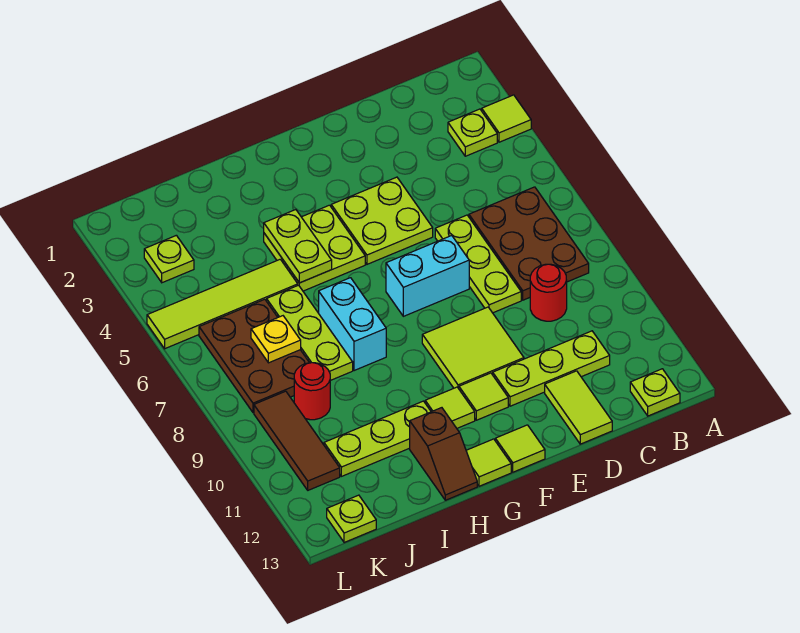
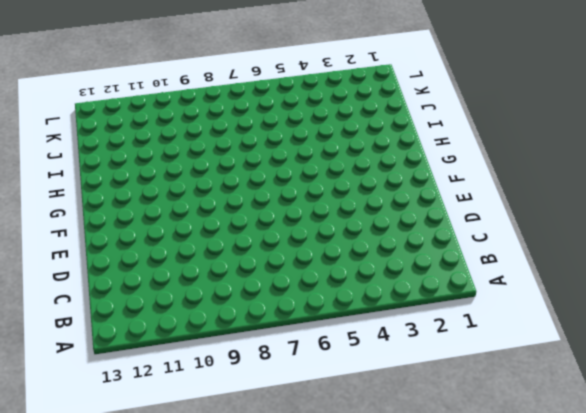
none -> lime tile A3 level 1
none -> lime plate B3 level 1
none -> brown plate B6:C8 level 1

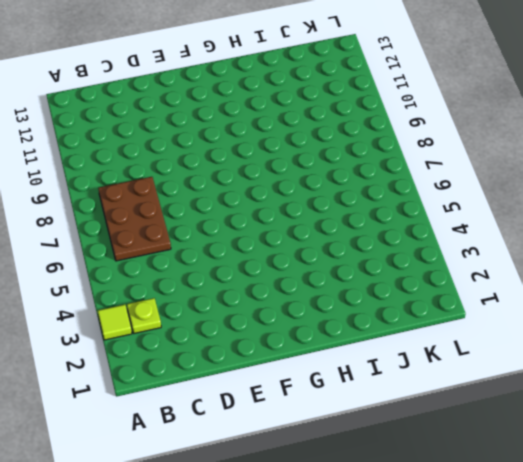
none -> lime plate B13 level 1
none -> red round brick C9 level 1
none -> lime plate C11:E11 level 1

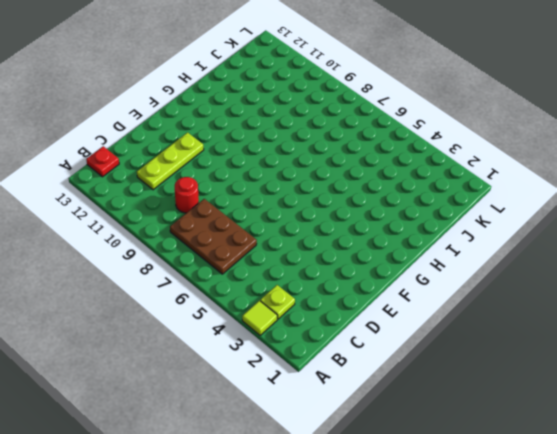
red plate B13 level 1 -> lime plate B13 level 1
none -> lime plate D6:D8 level 1
none -> lime tile D12:D13 level 1
none -> lime plate E4:F5 level 1

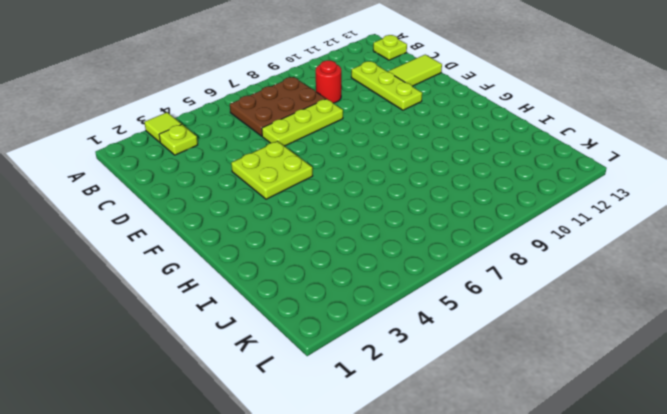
none -> cyan brick E7:F7 level 1
none -> lime tile E9:F10 level 1
none -> lime tile F11 level 1

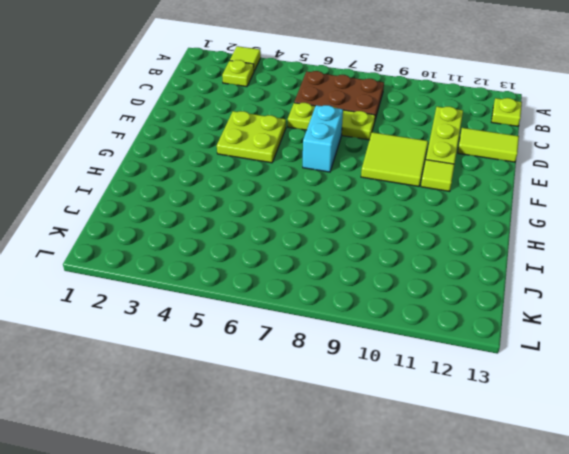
none -> red round brick C9 level 1
none -> lime tile F13 level 1
none -> lime plate G4:H5 level 1

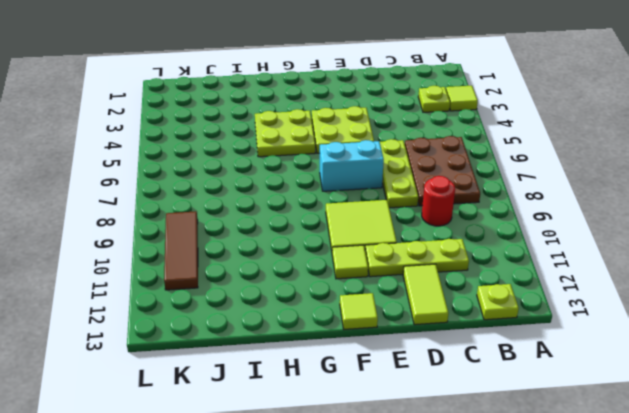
none -> lime tile G11 level 1
none -> lime tile G13 level 1
none -> cyan brick H7:H8 level 1

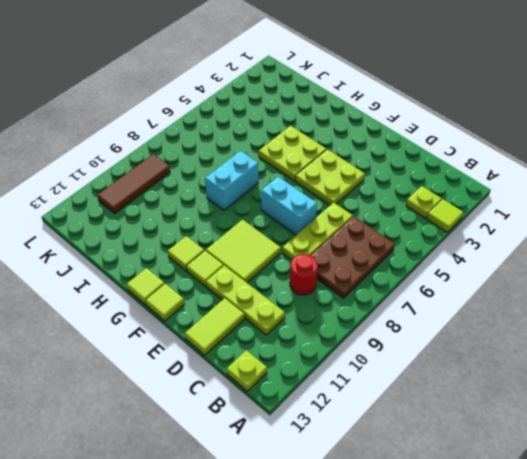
none -> lime plate H11:J11 level 1
none -> brown slope H12:H13 level 1 top 12
none -> lime tile I5:L5 level 1

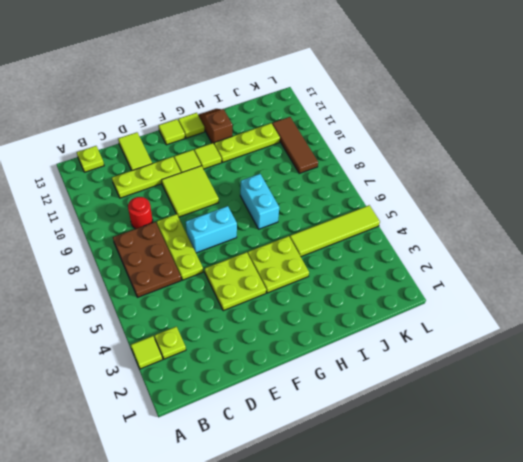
none -> lime plate I6:I8 level 1
none -> brown plate J6:K8 level 1
none -> red round brick J9 level 1

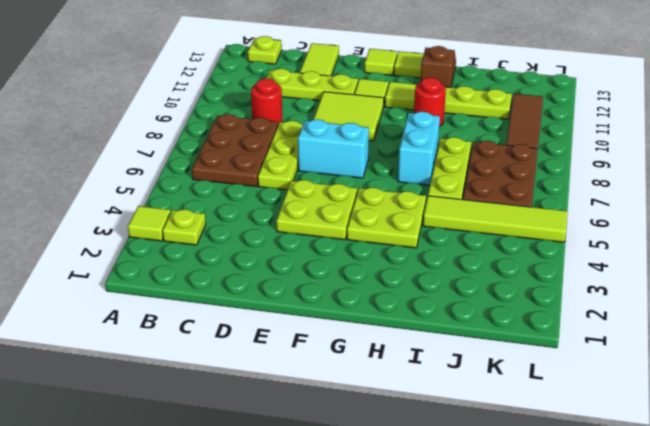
red round brick H10 level 1 -> red round brick J9 level 1
none -> lime plate K3 level 1
none -> lime plate K13 level 1
none -> lime plate H4:H5 level 2

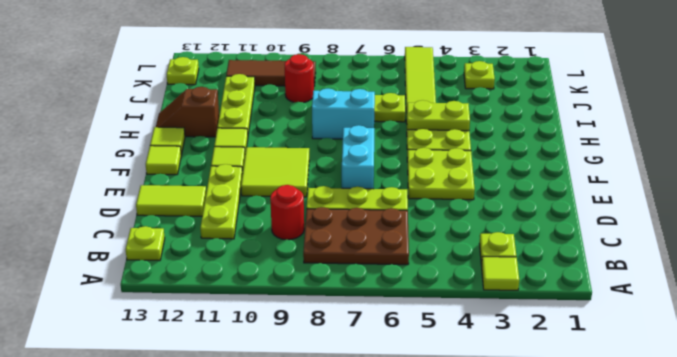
none -> brown plate J6:K8 level 1
none -> yellow plate J7 level 2

